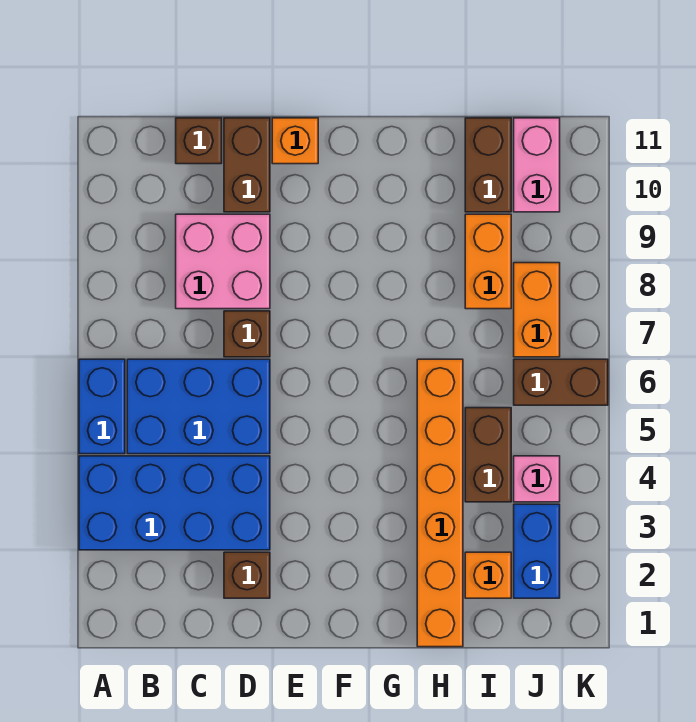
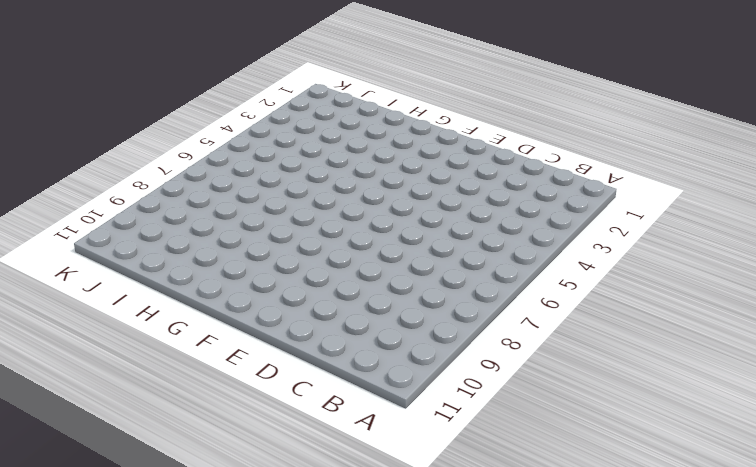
none -> blue brick A3:D4 level 1
none -> blue brick A5:A6 level 1
none -> blue brick B5:D6 level 1

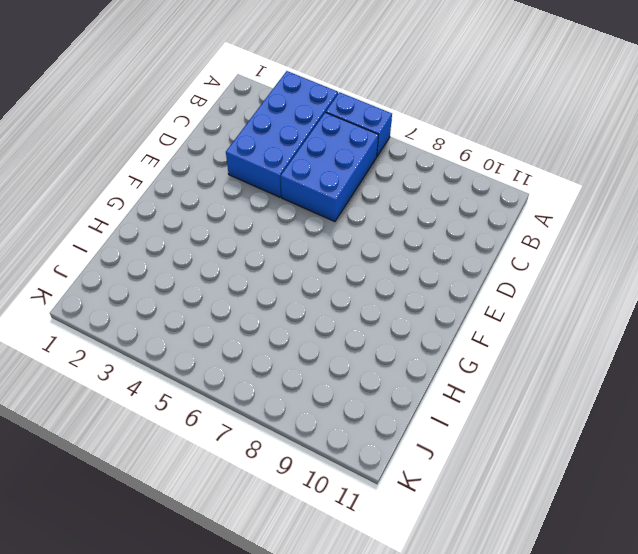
none -> pink brick C8:D9 level 1
none -> brown brick C11 level 1
none -> brown brick D2 level 1

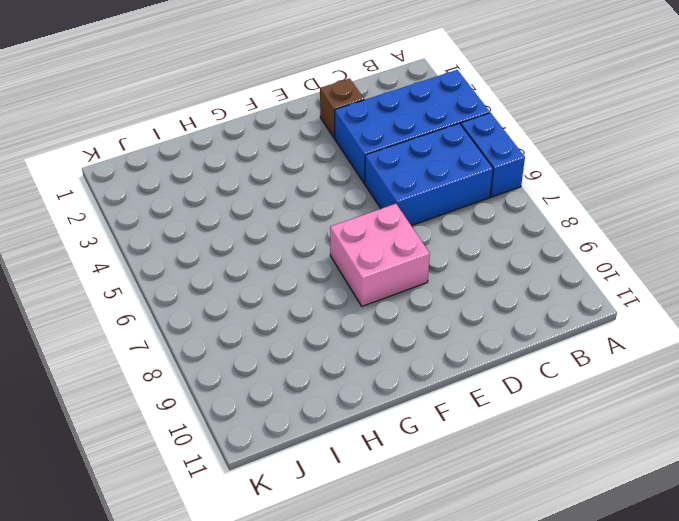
pink brick E7:F8 level 1 -> pink brick C8:D9 level 1
none -> brown brick C11 level 1
none -> brown brick D7 level 1
none -> brown brick D10:D11 level 1

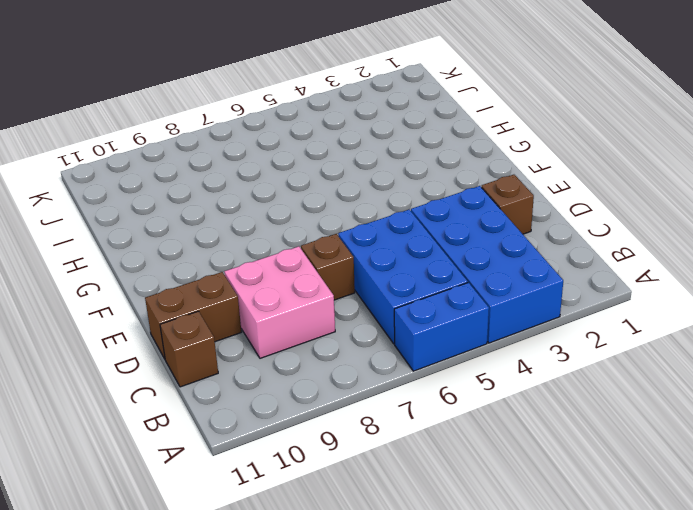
none -> orange brick E11 level 1
none -> orange brick H1:H6 level 1
none -> orange brick I2 level 1

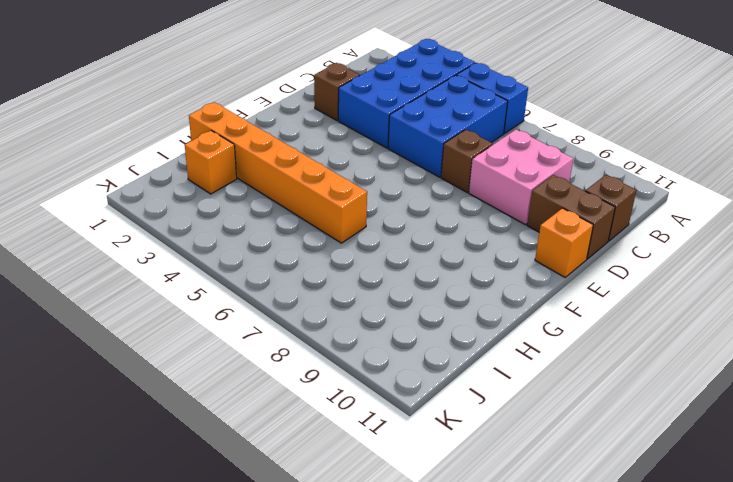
none -> brown brick I4:I5 level 1
none -> orange brick I8:I9 level 1
none -> brown brick I10:I11 level 1

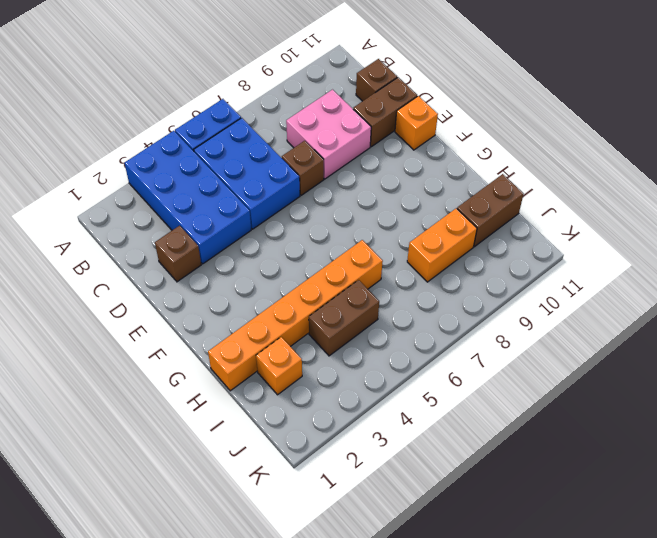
none -> blue brick J2:J3 level 1
none -> pink brick J4 level 1
none -> brown brick J6:K6 level 1

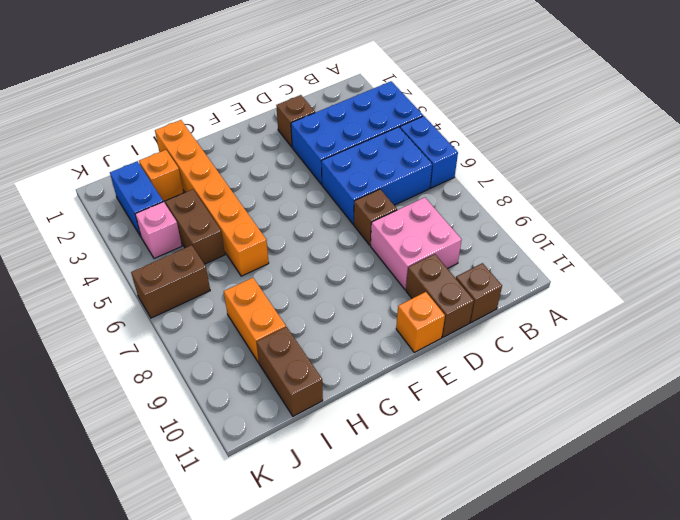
none -> orange brick J7:J8 level 1
none -> pink brick J10:J11 level 1

